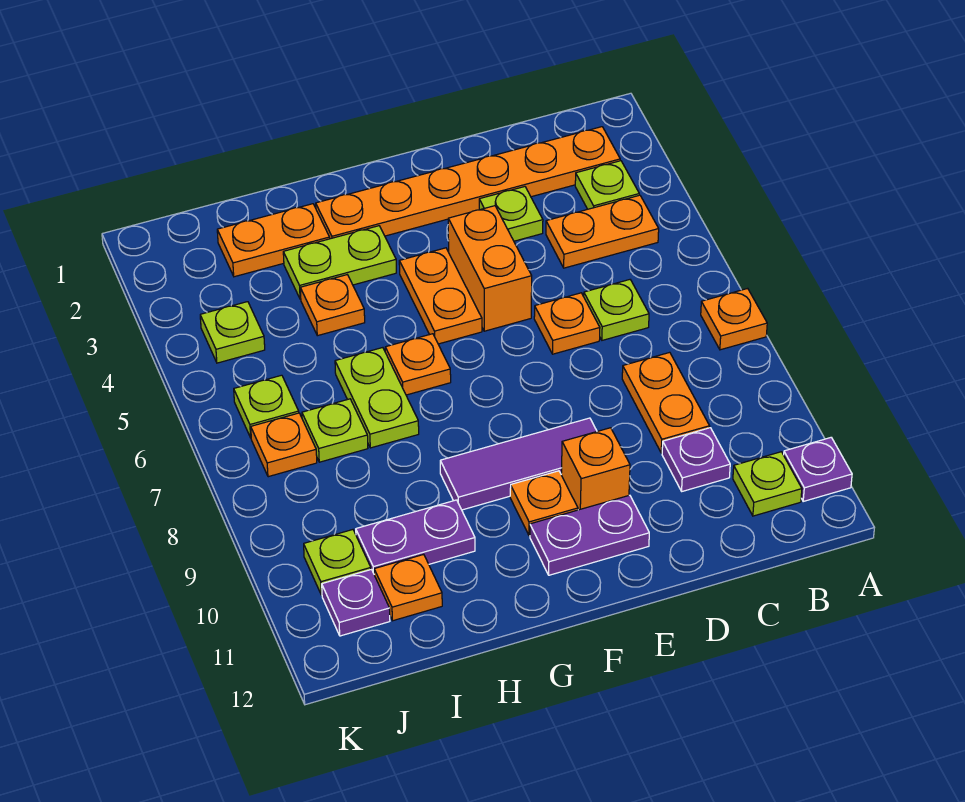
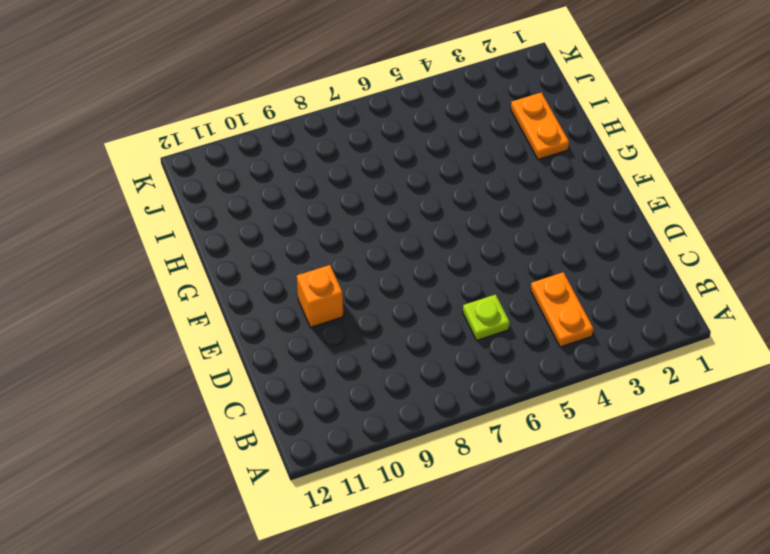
none -> orange plate A7 level 1
none -> purple plate A11 level 1
none -> orange plate B2:G2 level 1
none -> lime plate B3 level 1

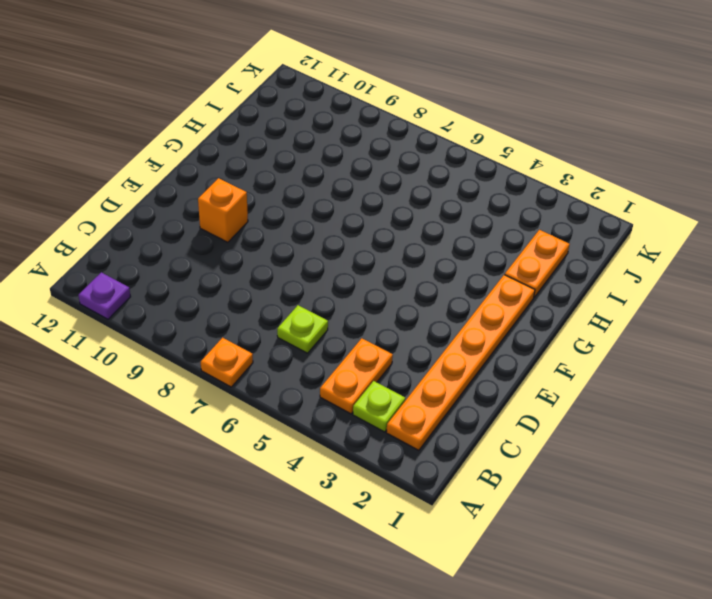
none -> lime plate B11 level 1
none -> orange plate C8:C9 level 1
none -> purple plate C10 level 1
none -> lime plate D3 level 1

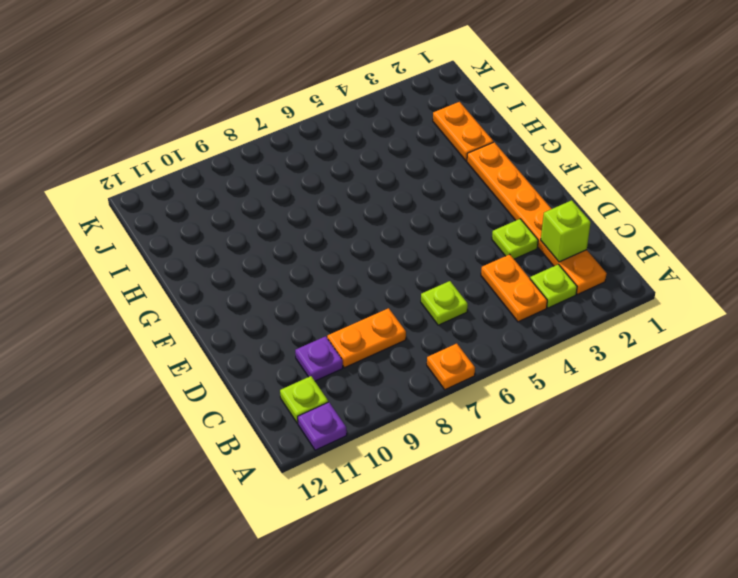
lime brick C2 level 2 -> none
none -> orange plate D6 level 1
none -> orange brick E4:E5 level 1
none -> purple tile E9:G9 level 1
none -> orange brick E10 level 1

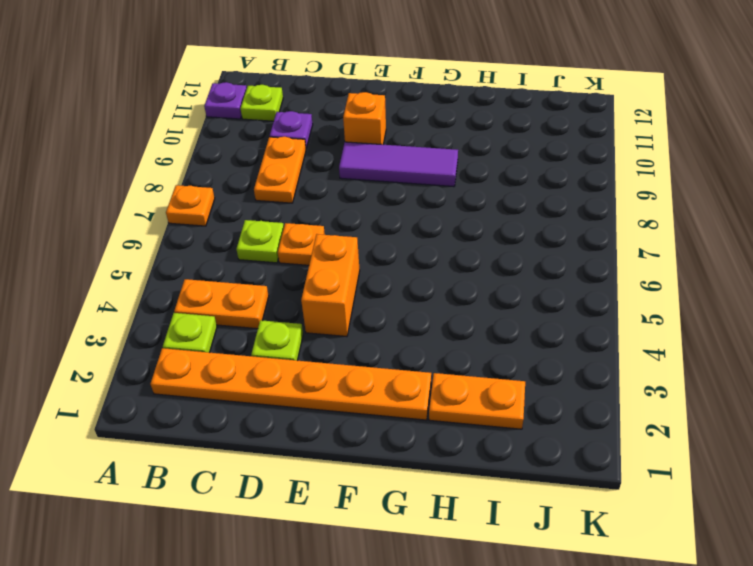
none -> purple plate E11:F11 level 1
none -> orange plate F4:F5 level 1
none -> orange plate F10 level 1
none -> lime plate G3:H3 level 1

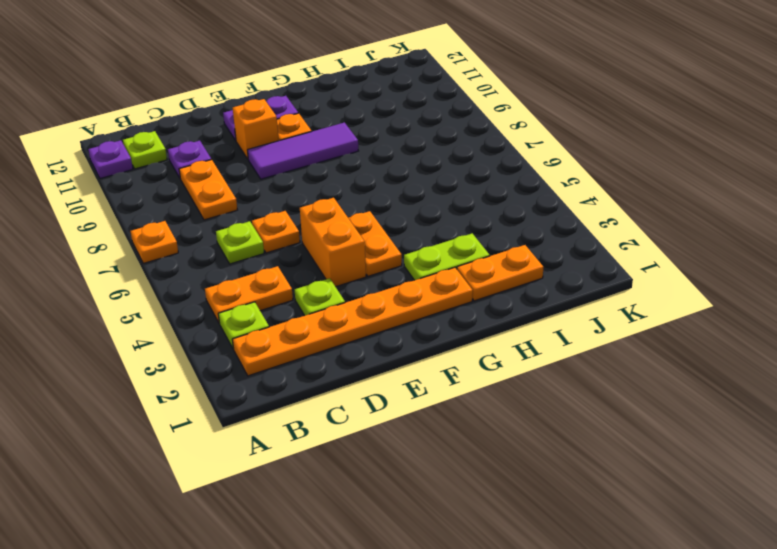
none -> orange plate G6 level 1
none -> orange plate H4 level 1
none -> lime plate H6:H7 level 1
none -> purple plate H10:I10 level 1

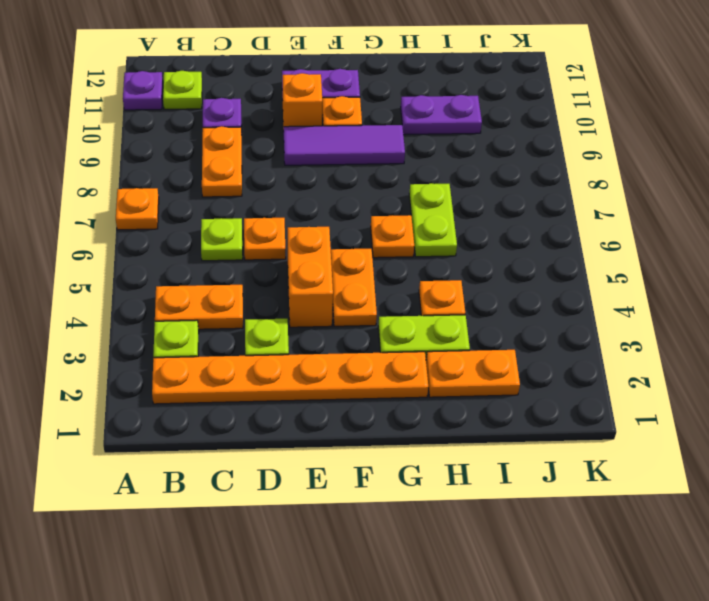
none -> lime plate I7 level 1
none -> orange plate I11 level 1
none -> lime plate J4 level 1
none -> lime plate J6 level 1

